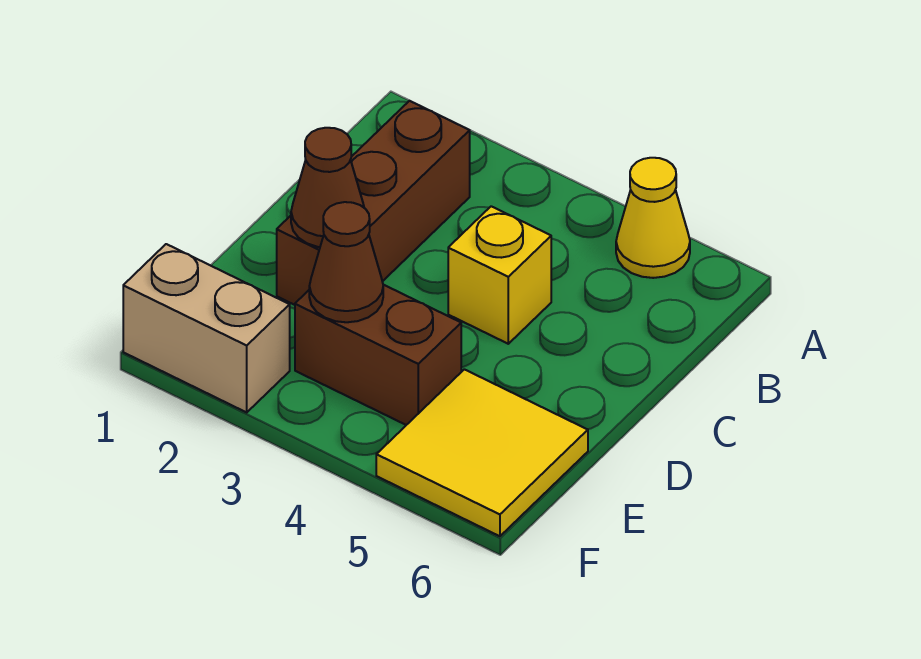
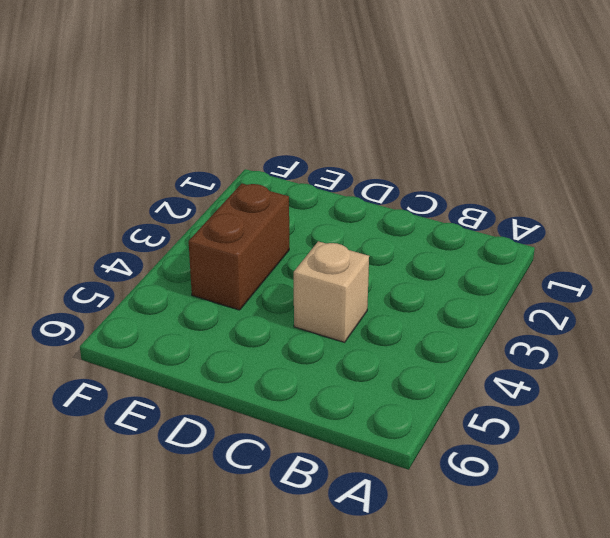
tan brick C4 level 1 -> yellow brick C4 level 1
none -> yellow cone A5 level 1
none -> brown brick B2:D2 level 1

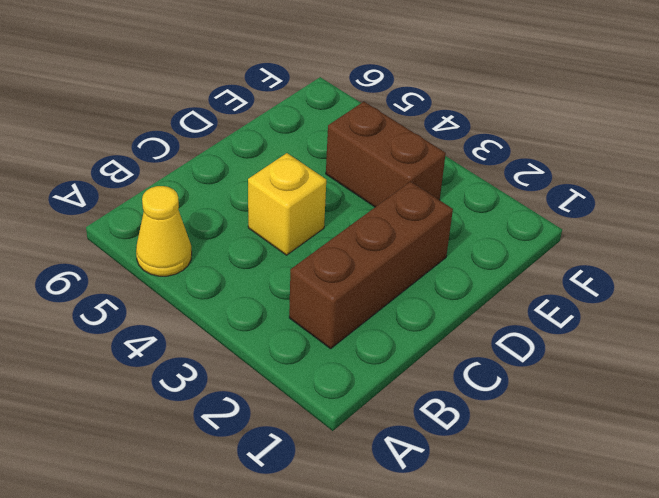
none -> yellow tile E5:F6 level 1
none -> tan brick F1:F2 level 1

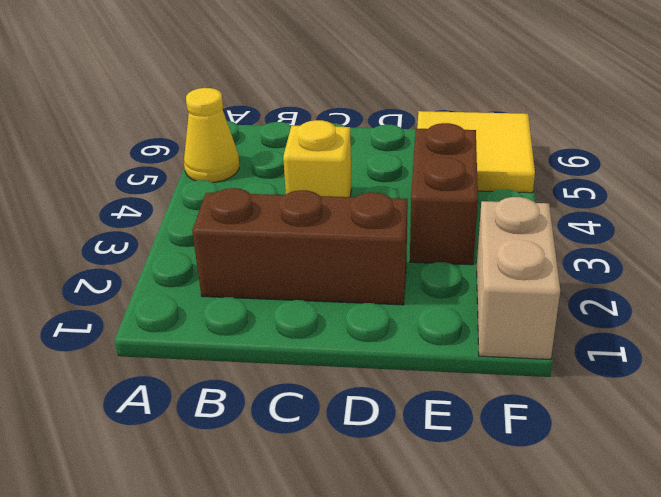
none -> brown cone D2 level 2
none -> brown cone E3 level 2

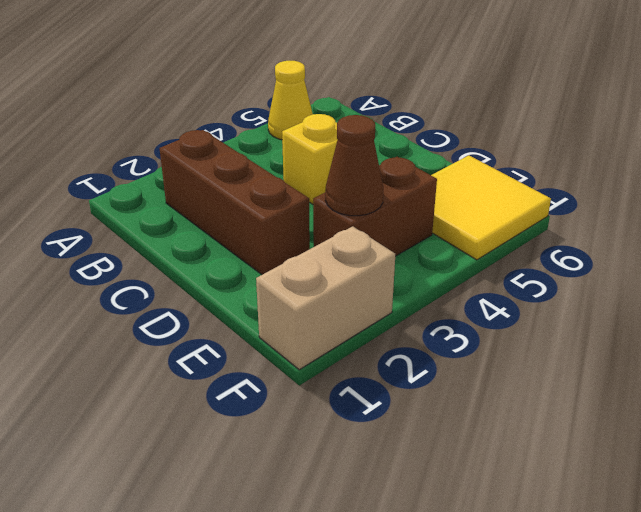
none -> brown cone D2 level 2

